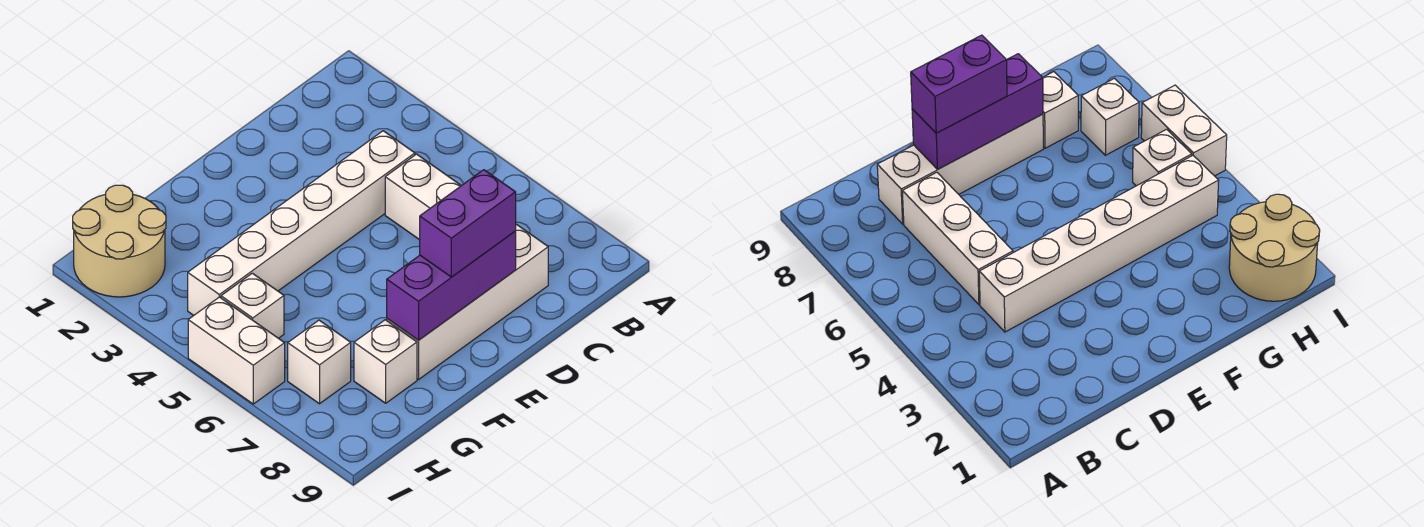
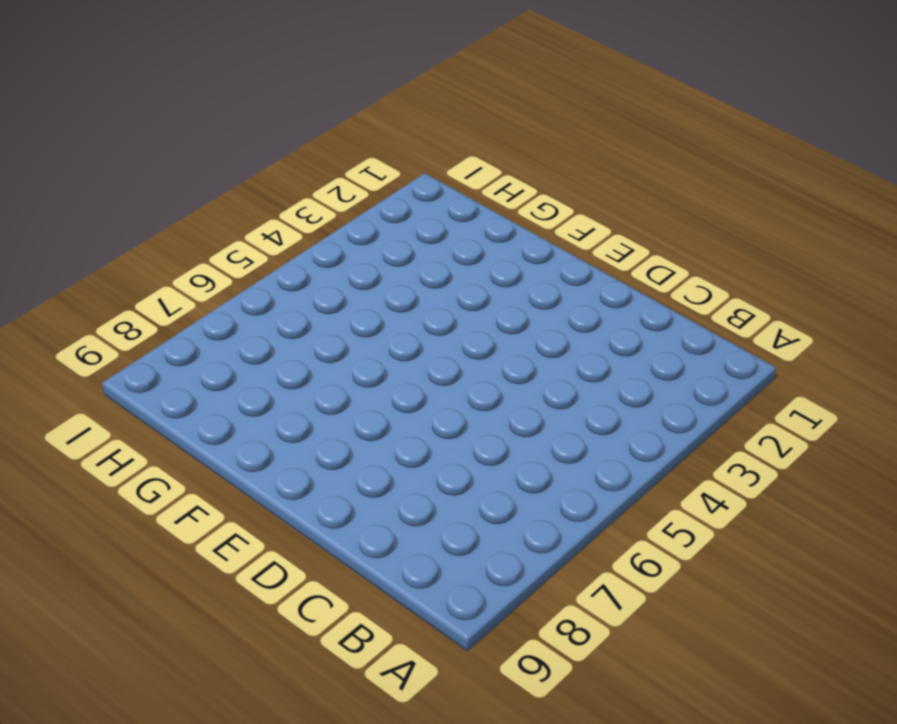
none -> white brick C4:H4 level 1
none -> white brick C5:C7 level 1

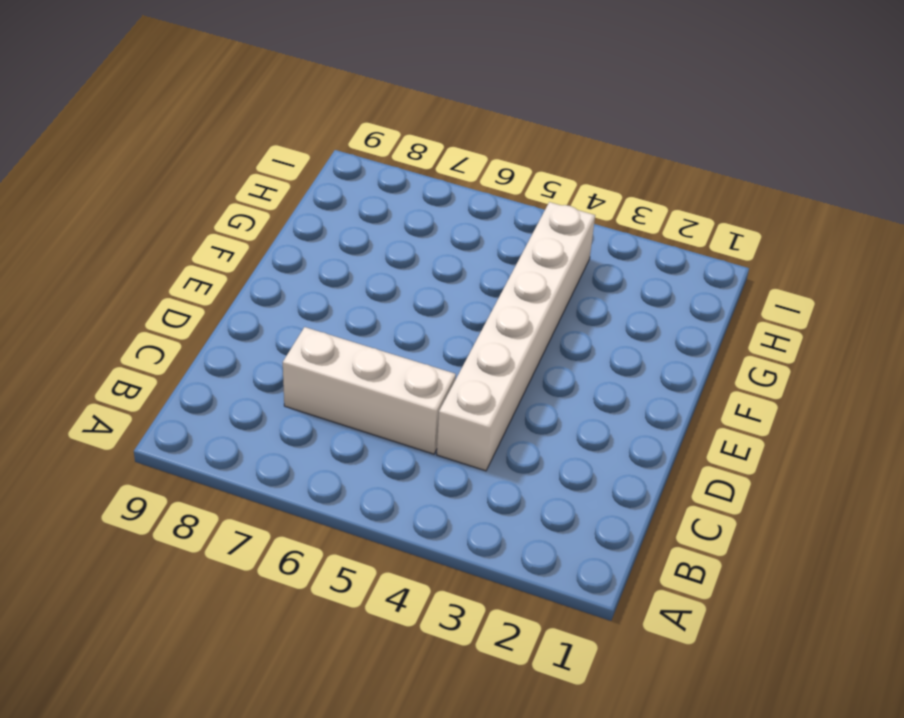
none -> white brick C8:F8 level 1
none -> white brick G8 level 1

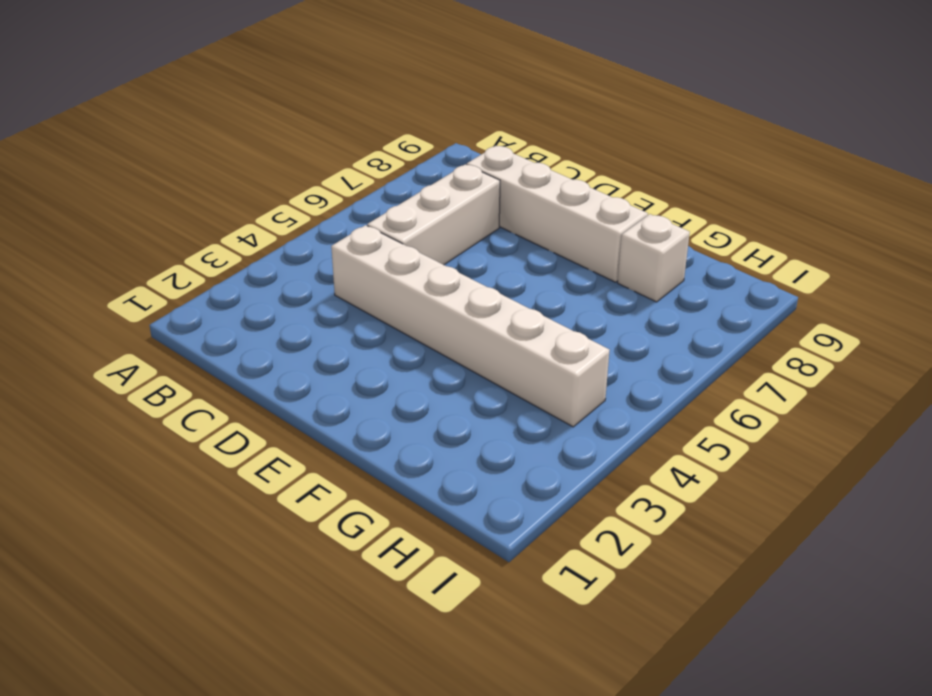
none -> tan round brick H1:I2 level 1
none -> white brick H5 level 1

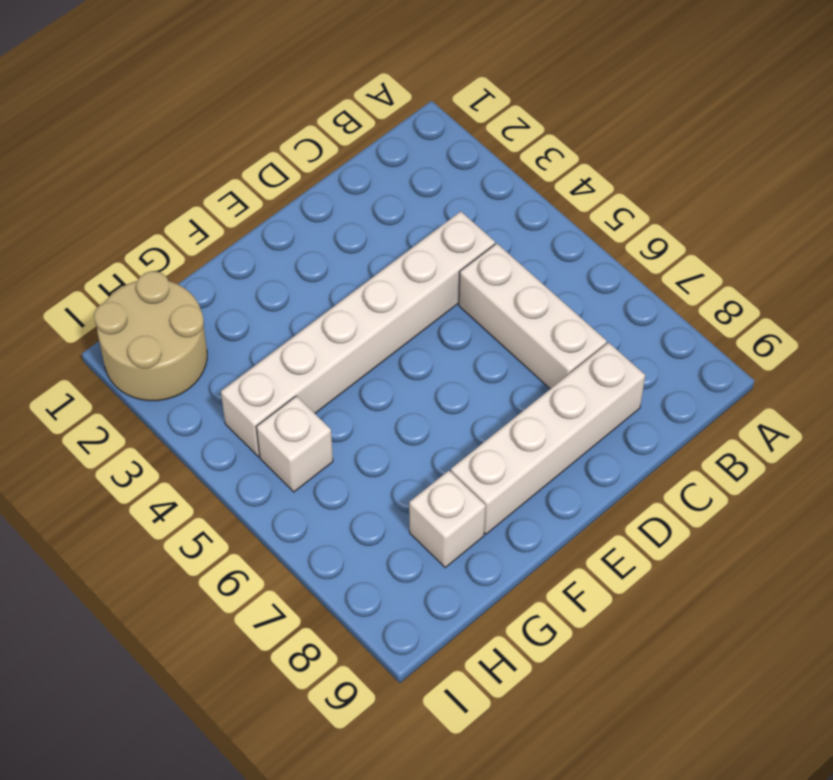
none -> white brick H7 level 1
none -> white brick I5:I6 level 1

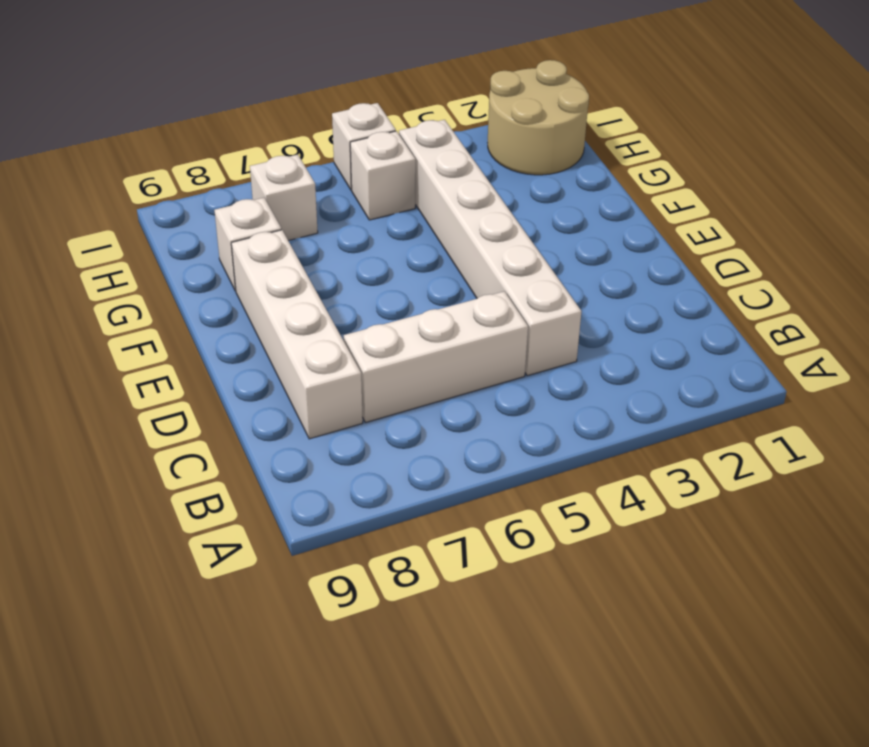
white brick I5 level 1 -> white brick I5:I6 level 1
none -> purple brick D8:F8 level 2
none -> purple brick D8:E8 level 3

